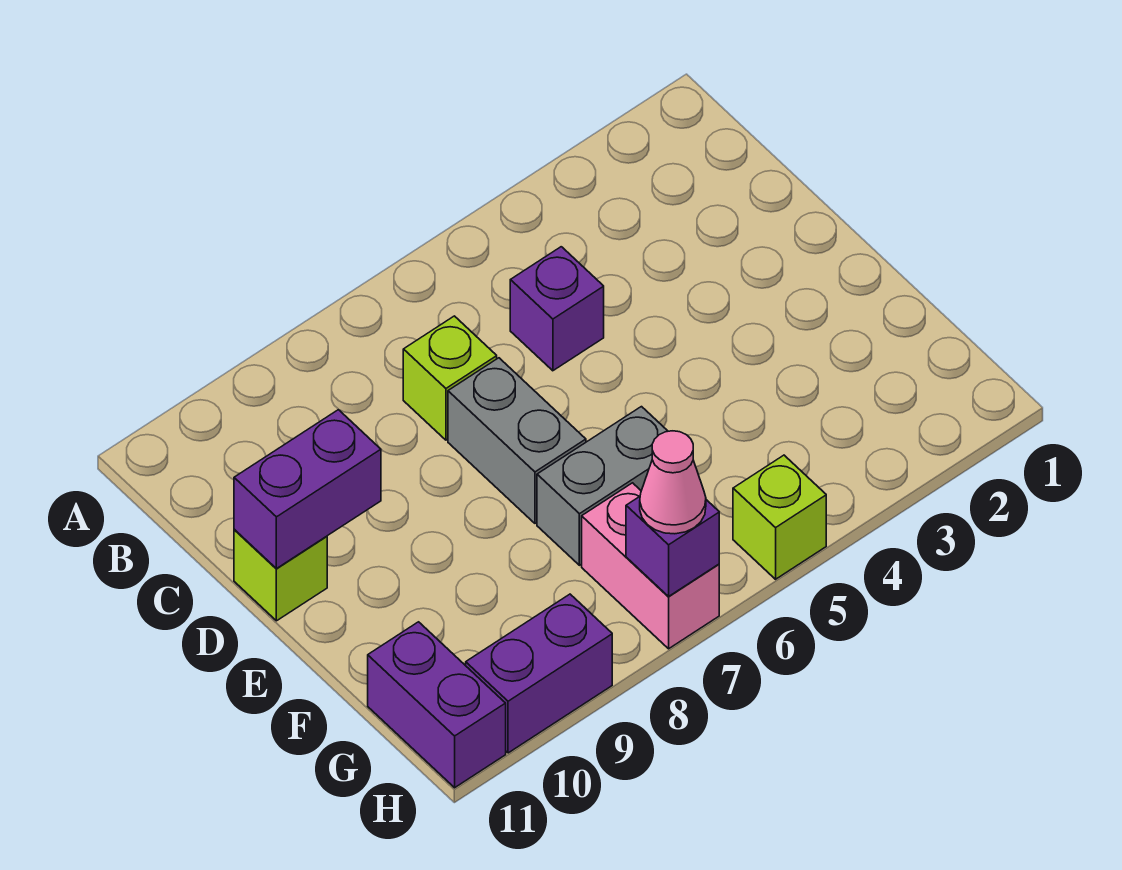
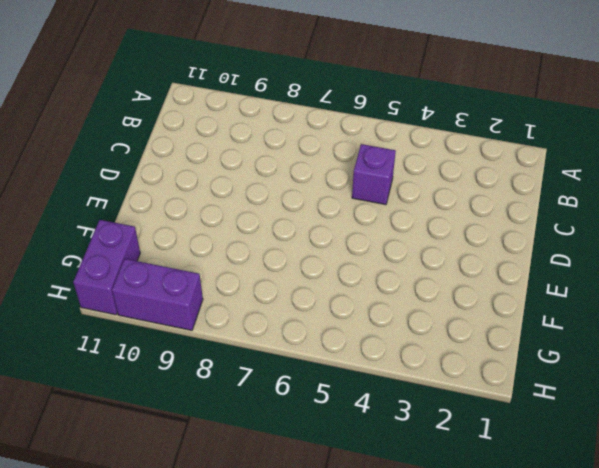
none -> lime brick C7 level 1
none -> grey brick D7:E7 level 1
none -> lime brick D11 level 1

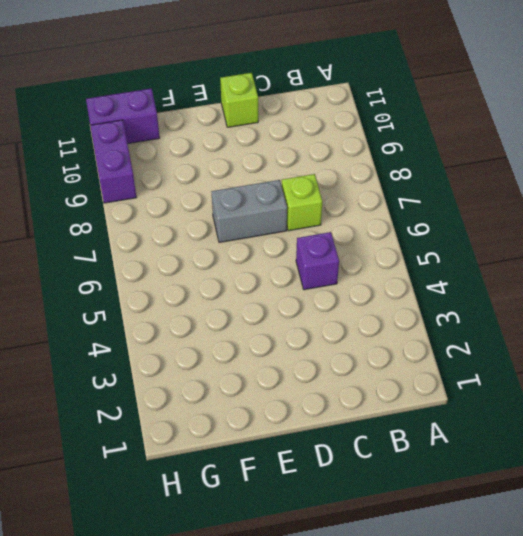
none -> grey brick F6:F7 level 1
none -> pink brick G7:H7 level 1
none -> lime brick H5 level 1

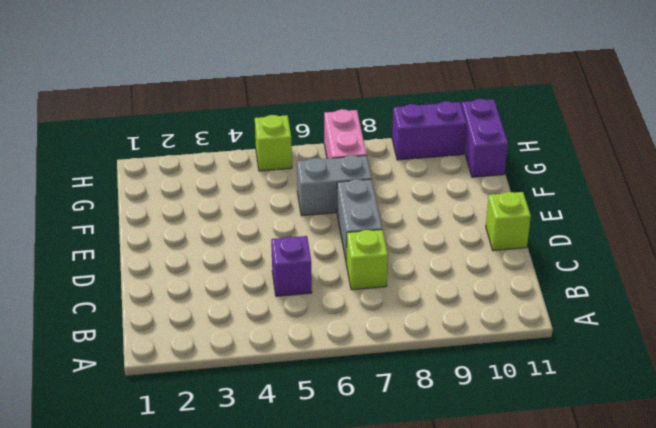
none -> purple brick D10:D11 level 2
none -> purple brick H7 level 2
none -> pink cone H7 level 3

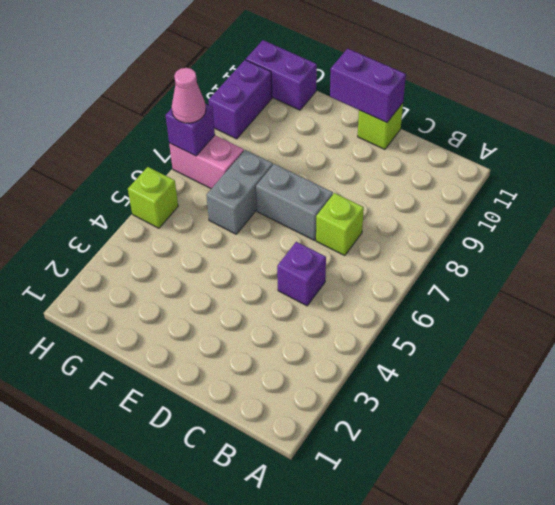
purple brick D11:E11 level 2 -> purple brick D10:D11 level 2

